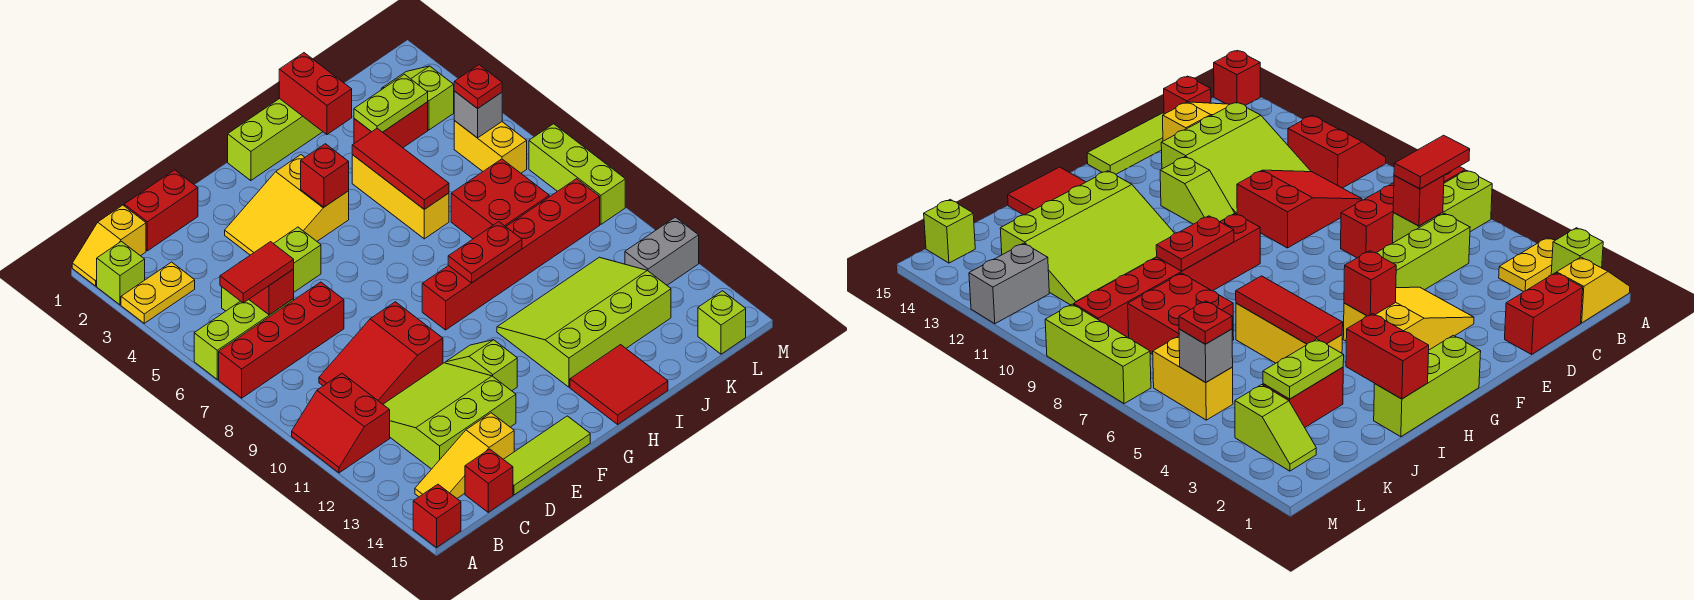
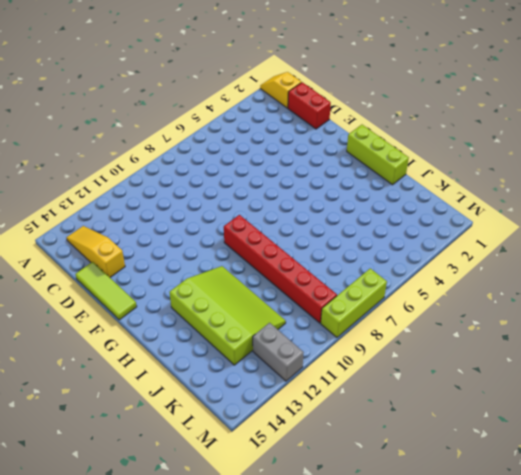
none -> lime brick A2 level 1
none -> yellow plate A3:B3 level 1
none -> lime brick A6:C6 level 1
none -> red brick A7:D7 level 1

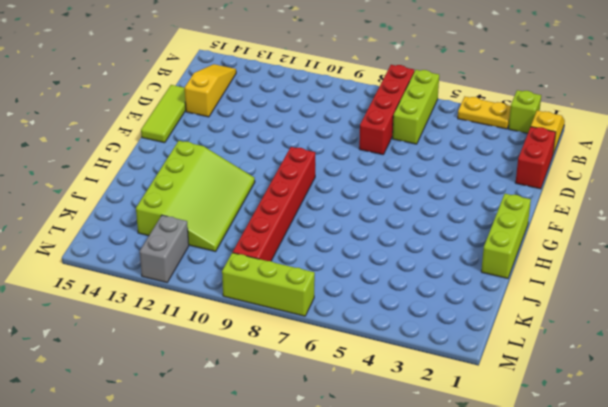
yellow plate A3:A4 level 1 -> yellow plate A3:B3 level 1
none -> red slope A10:B11 level 1 top B
none -> red brick A15 level 1
none -> lime brick C5:E5 level 1
none -> red slope C9:E10 level 1 top E

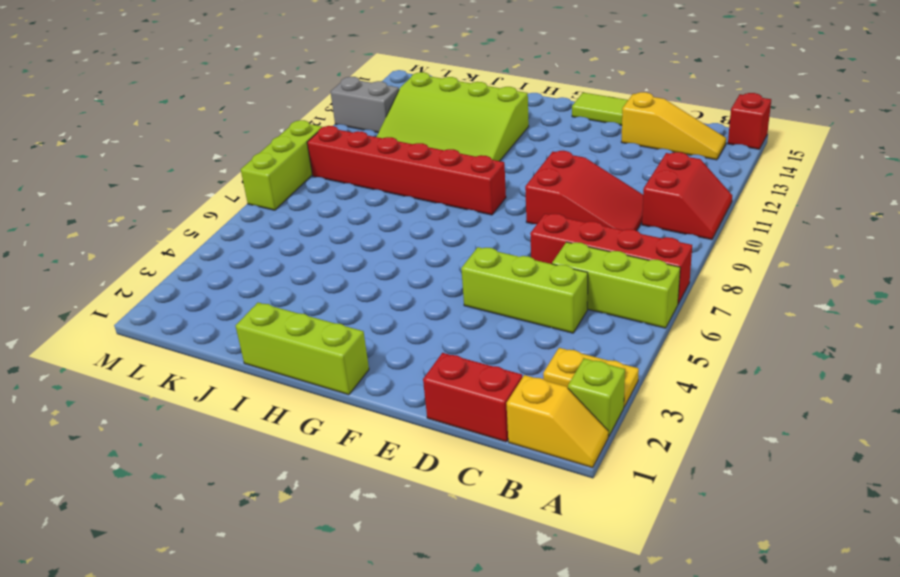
none -> lime slope C11:E13 level 1 top 13
none -> red brick C15 level 1
none -> yellow slope E3:G4 level 1 top G
none -> lime slope F11:F12 level 1 top 12

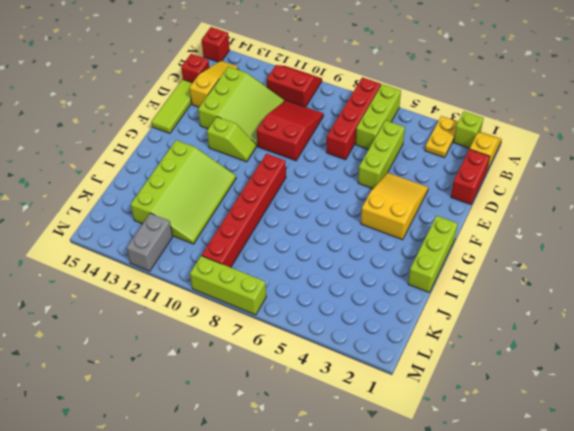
none -> red tile H14:I15 level 1
none -> yellow brick I4:I6 level 1
none -> red brick J3:K3 level 1
none -> red brick J7:K8 level 1

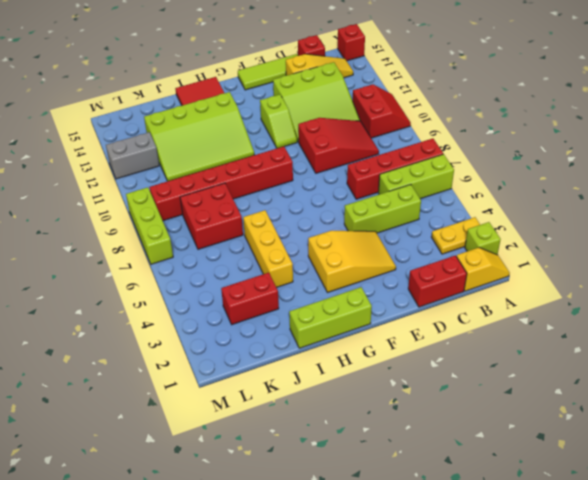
none -> lime slope L2:L3 level 1 top 3
none -> yellow brick L5:L6 level 1
none -> lime brick L15 level 1
none -> red brick C6 level 2

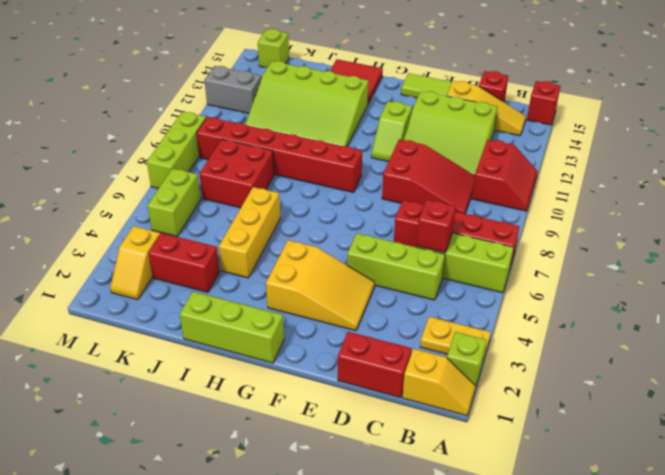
yellow slope L2:L3 level 1 top 3 -> lime slope L2:L3 level 1 top 3
lime brick L5:L6 level 1 -> yellow brick L5:L6 level 1
none -> red brick G4 level 2
none -> red plate H9:I9 level 2
none -> red brick I1:I2 level 2
none -> red tile I4:I6 level 2

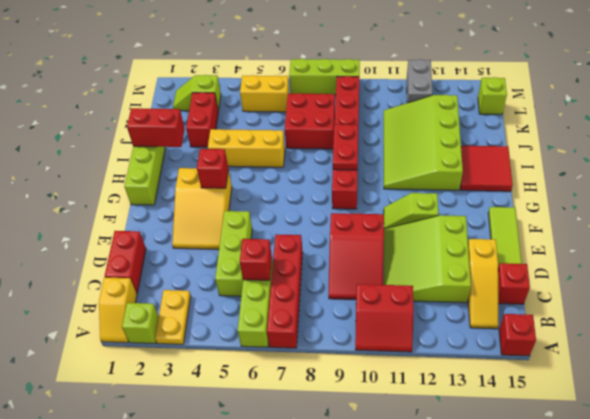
none -> red tile I4:I6 level 2
none -> lime plate J3:K3 level 2
none -> grey brick L5 level 2
none -> red tile B6:C6 level 3

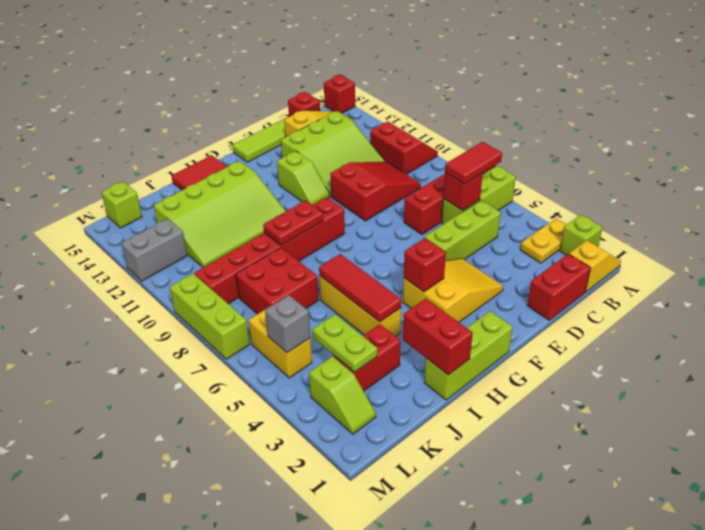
lime plate K3:K4 level 2 -> lime plate J3:K3 level 2
none -> red plate L5 level 3

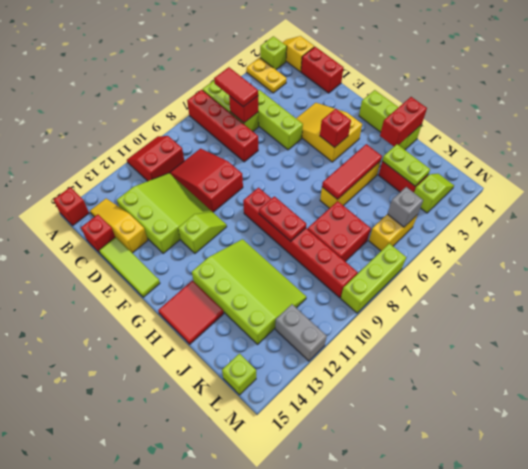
none -> red plate L5 level 3

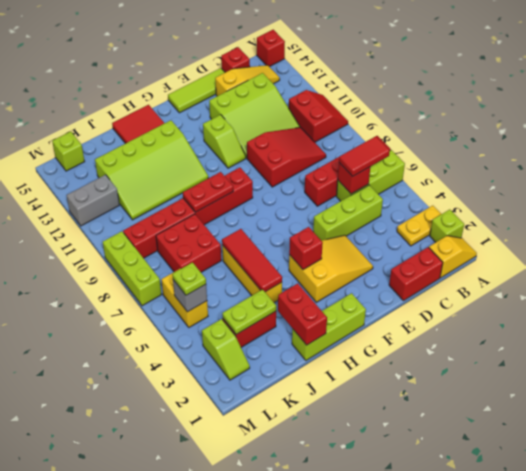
lime plate L5 level 3 -> red plate L5 level 3

